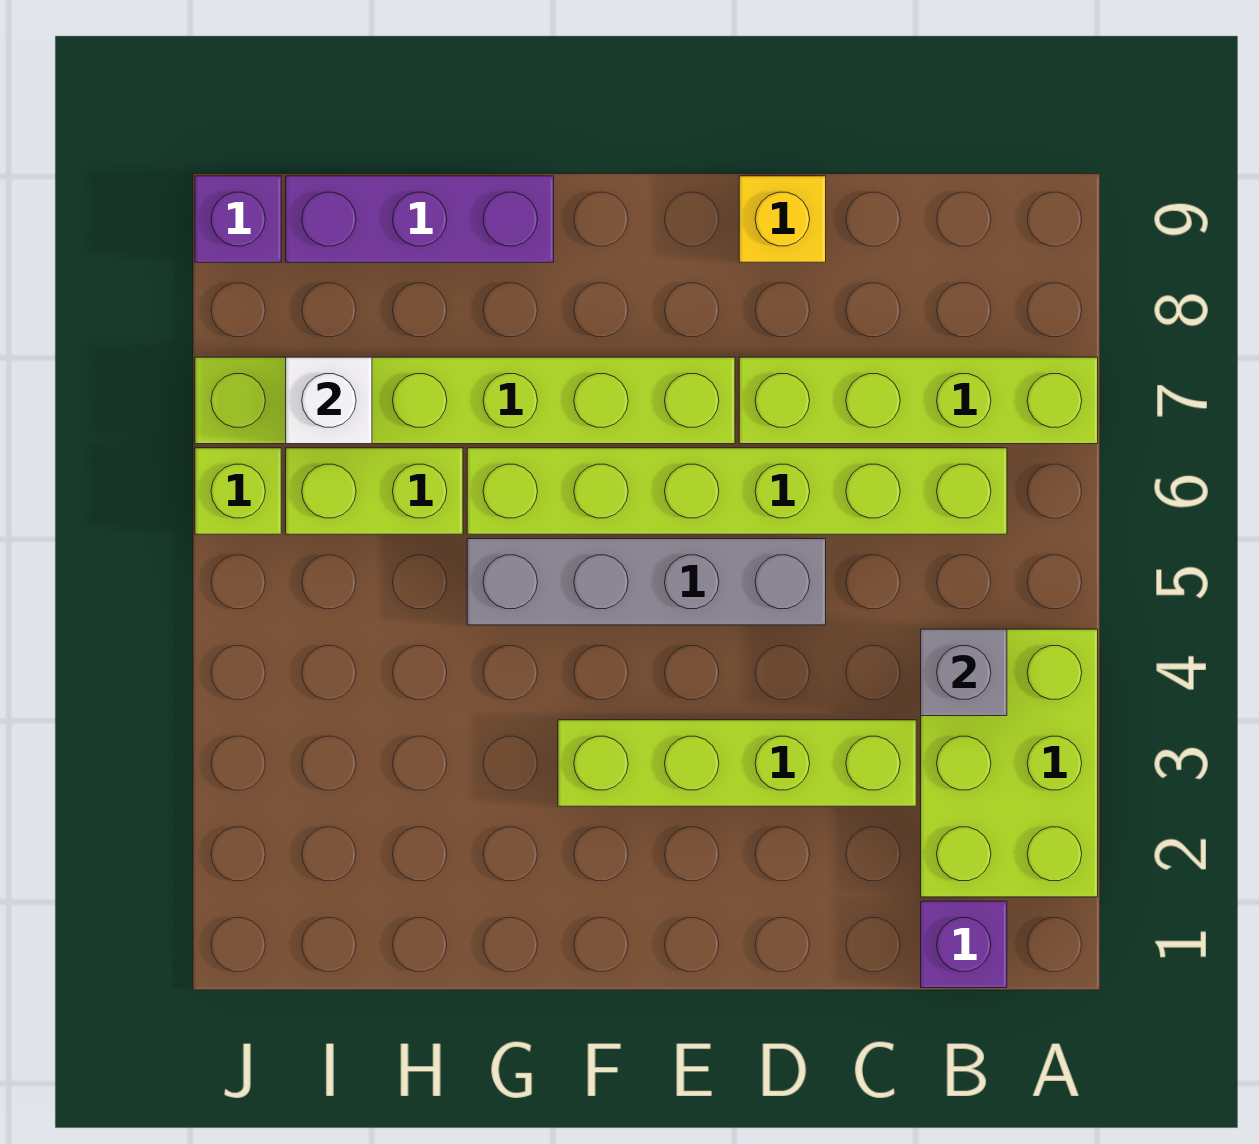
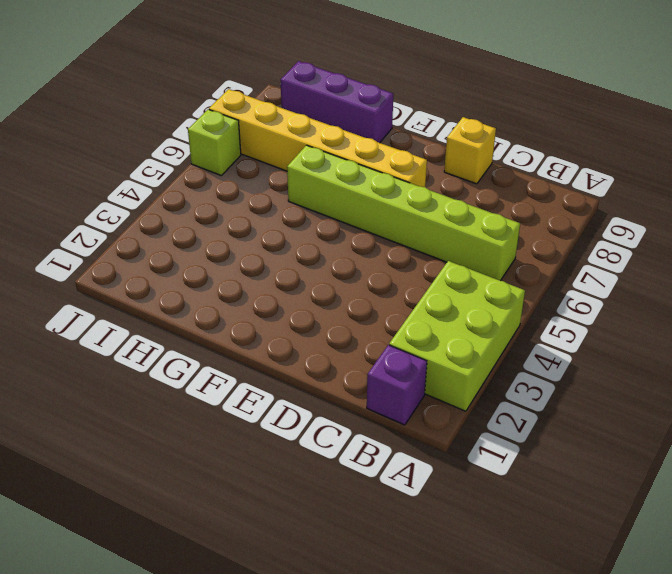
yellow brick E7:J7 level 1 -> lime brick E7:J7 level 1
none -> lime brick A7:D7 level 1
none -> lime brick C3:F3 level 1
none -> grey brick D5:G5 level 1

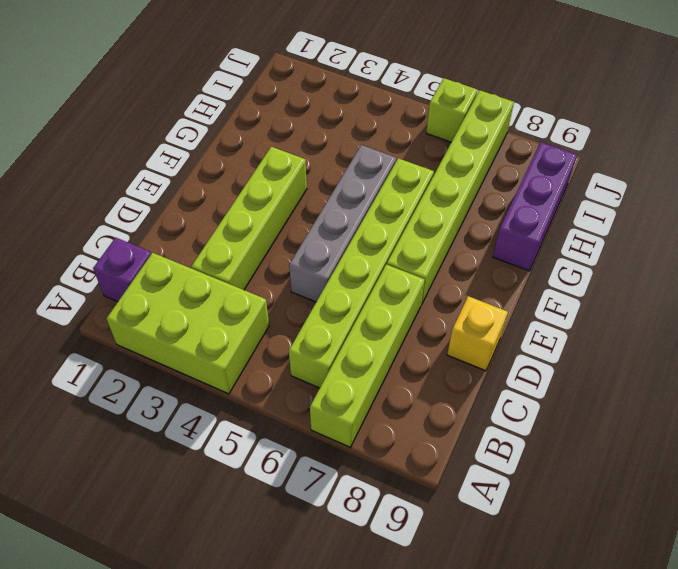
none -> lime brick H6:I6 level 1
none -> purple brick J9 level 1
none -> grey brick B4 level 2

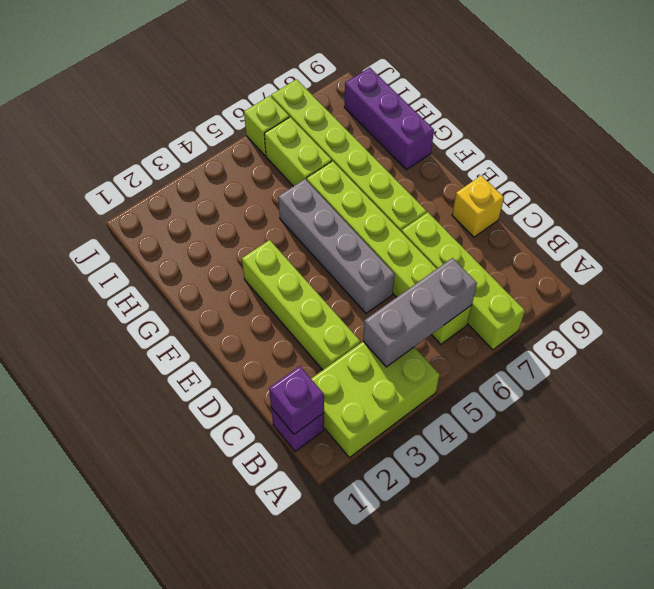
purple brick B1 level 2 -> purple brick J9 level 1
grey brick B4:B6 level 2 -> grey brick B4 level 2
none -> white brick I7 level 2

